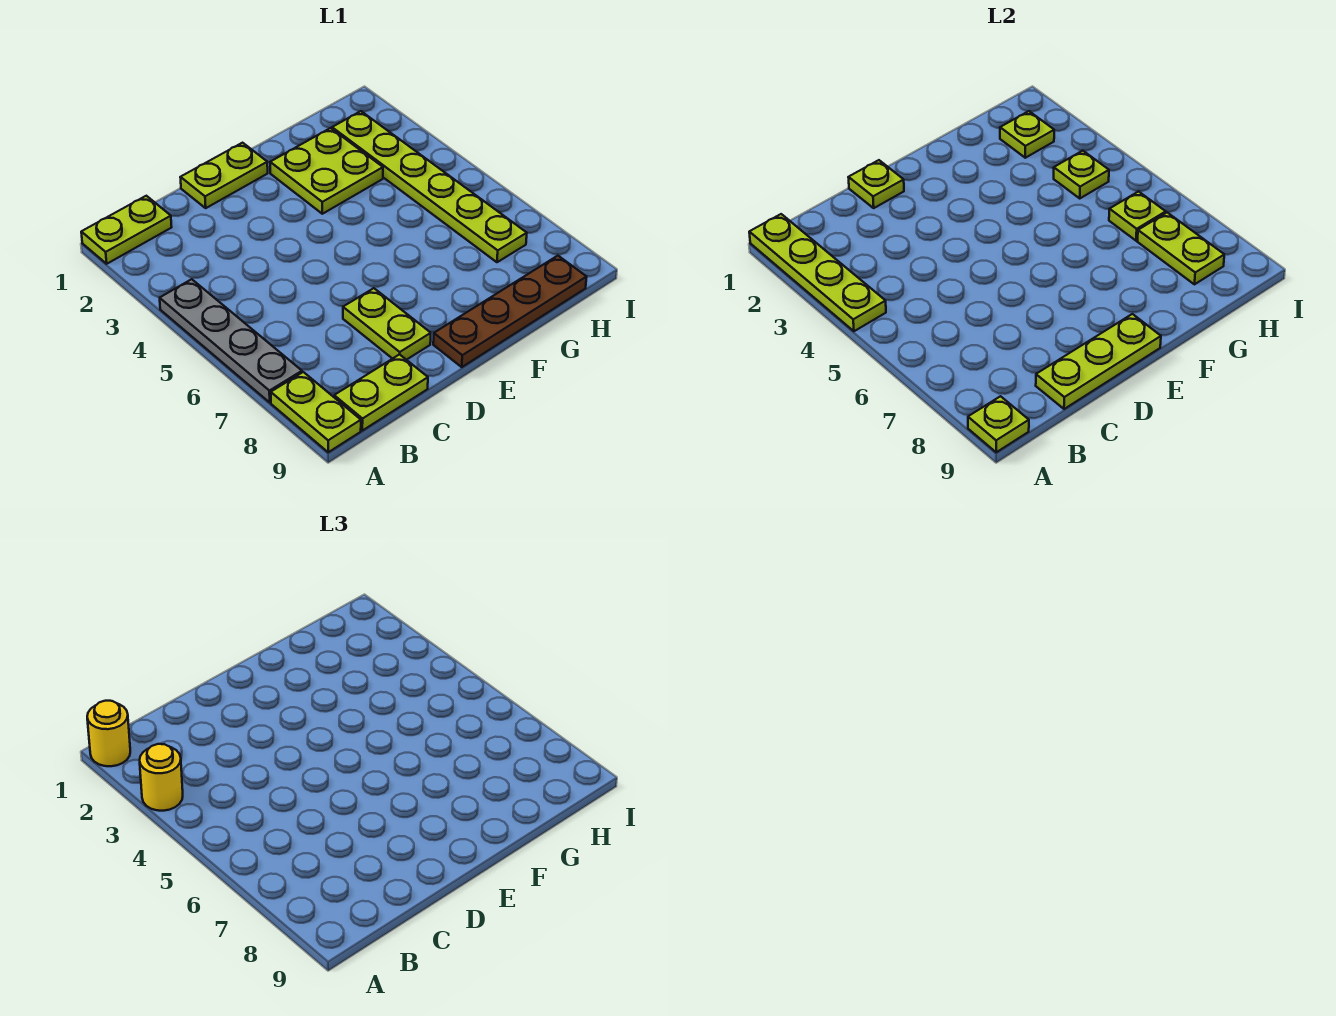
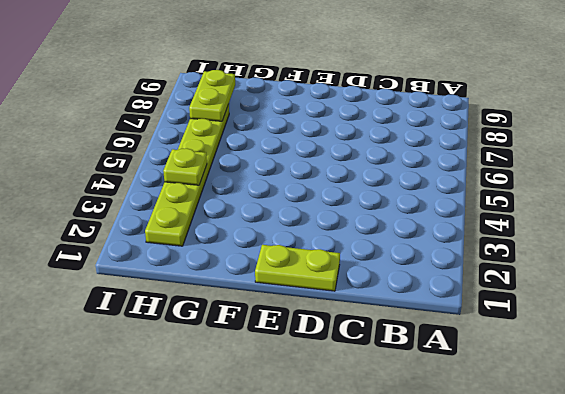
none -> lime plate A1:B1 level 1
none -> grey plate A4:A7 level 1
none -> lime plate A8:A9 level 1

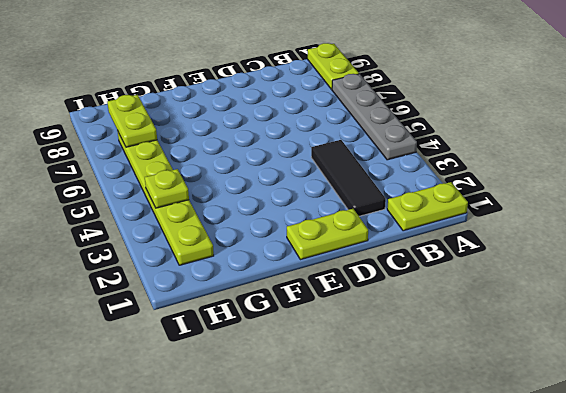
black tile C2:C4 level 1 -> none
none -> lime plate B9:C9 level 1
none -> lime plate D7:D8 level 1
none -> brown plate E9:H9 level 1

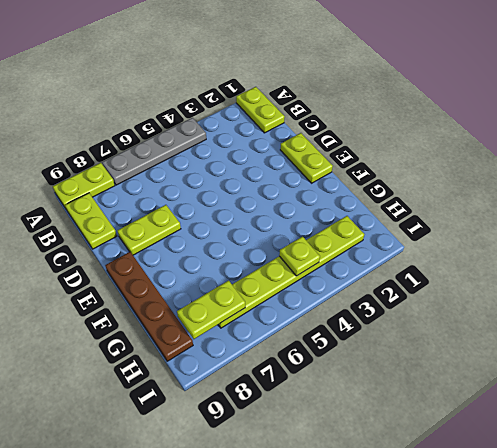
none -> lime plate F2:G3 level 1
none -> lime plate A1:A4 level 2
none -> lime plate A9 level 2

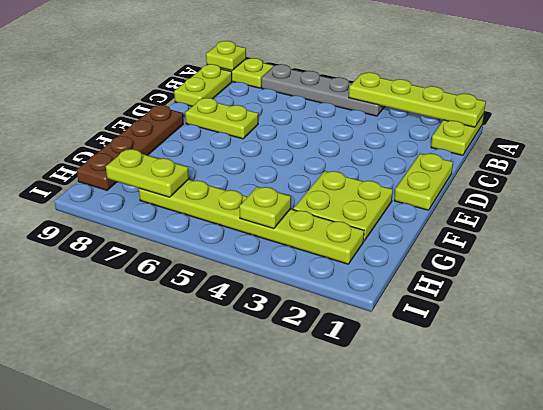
none -> lime plate C9:E9 level 2
none -> lime plate D1 level 2
none -> lime plate H2 level 2

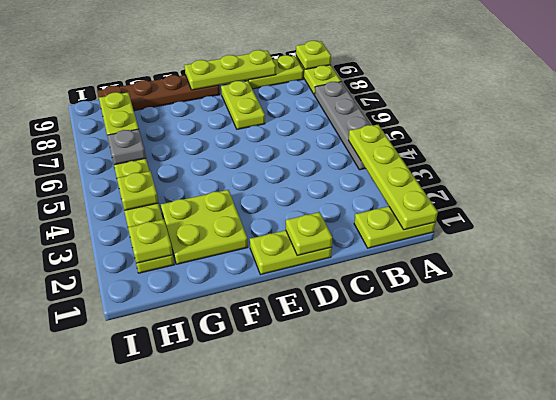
grey plate H6 level 2 -> lime plate H6 level 2
none -> yellow round brick A1 level 3
none -> yellow round brick A3 level 3

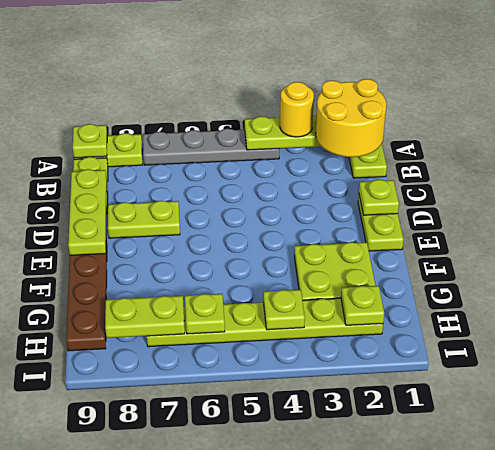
yellow round brick A1:B2 level 3 -> yellow round brick A1 level 3

